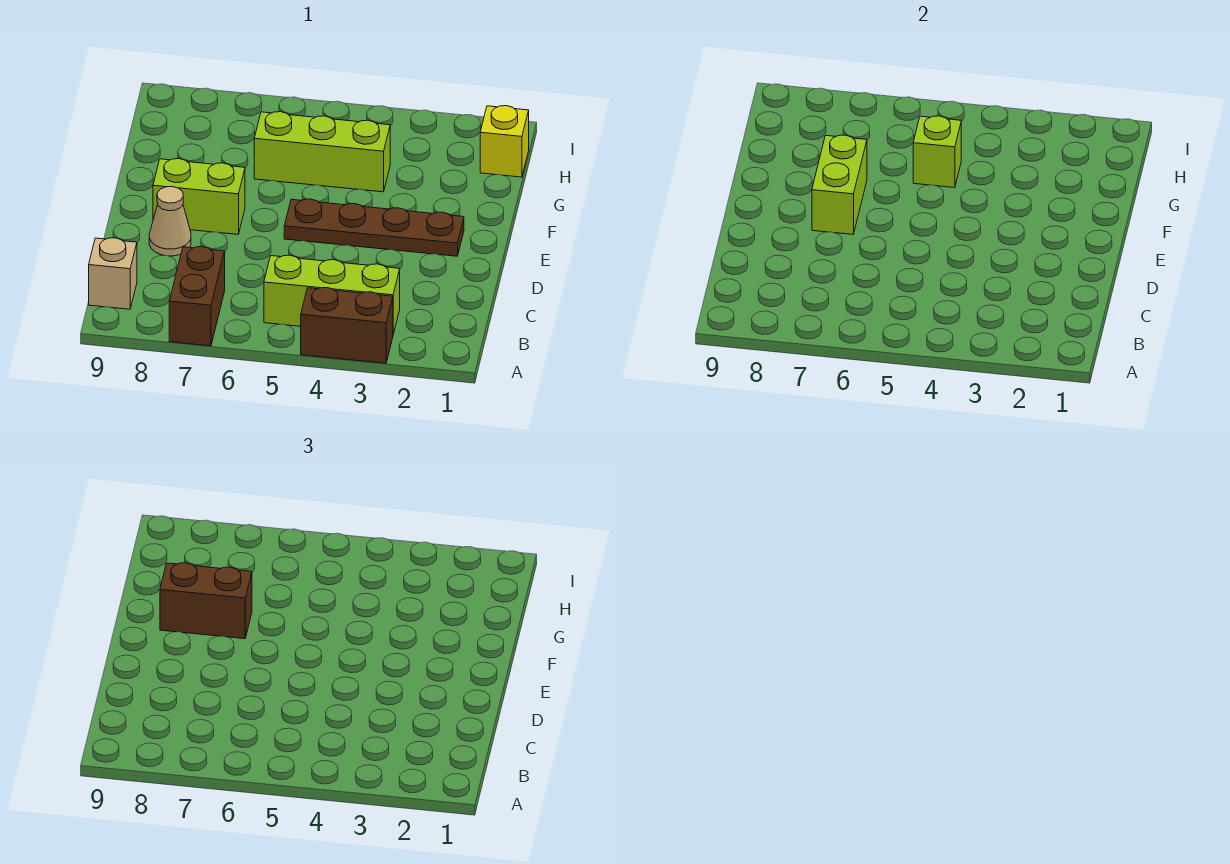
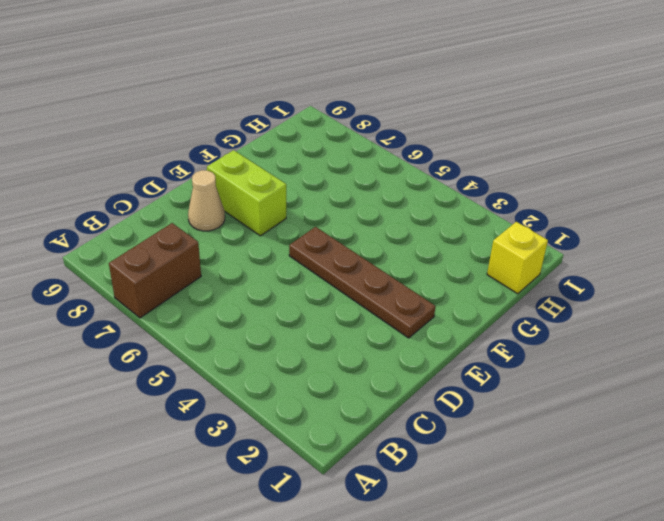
none -> brown brick A3:A4 level 1
none -> lime brick B3:B5 level 1
none -> tan brick B9 level 1

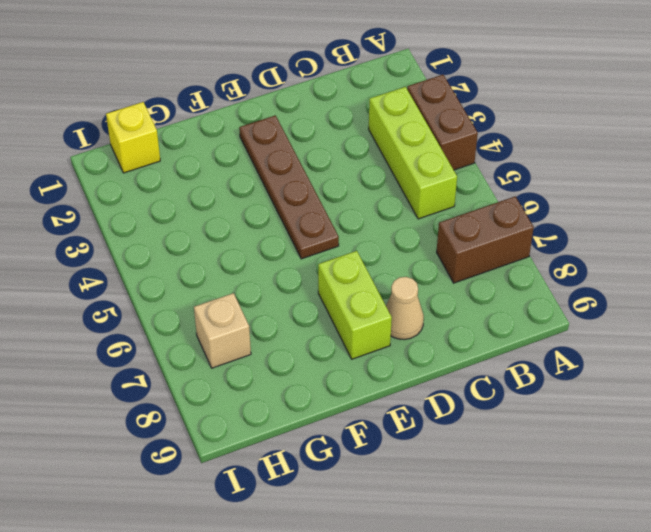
tan brick H7 level 1 -> tan brick B9 level 1
none -> lime brick G4:G6 level 1
none -> lime brick E7:F7 level 2
none -> lime brick G5 level 2

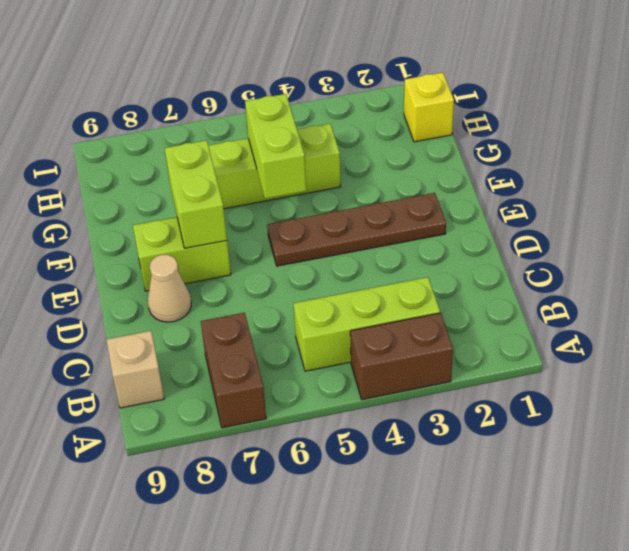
lime brick F5:G5 level 2 -> lime brick G5 level 2
none -> brown brick F7:F8 level 3

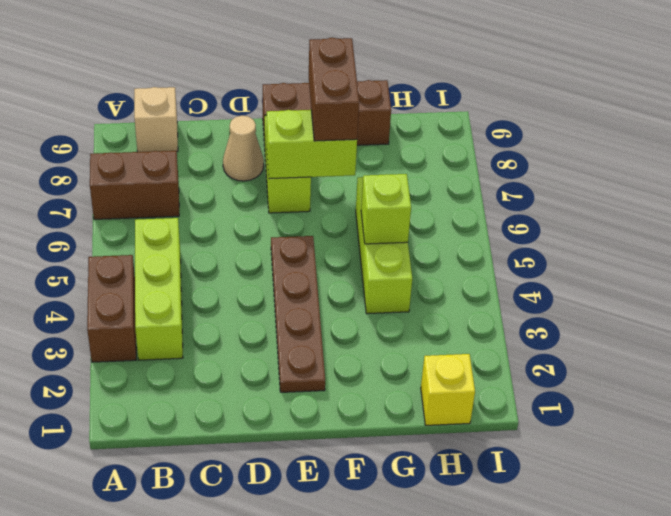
brown brick E9:G9 level 1 -> none

